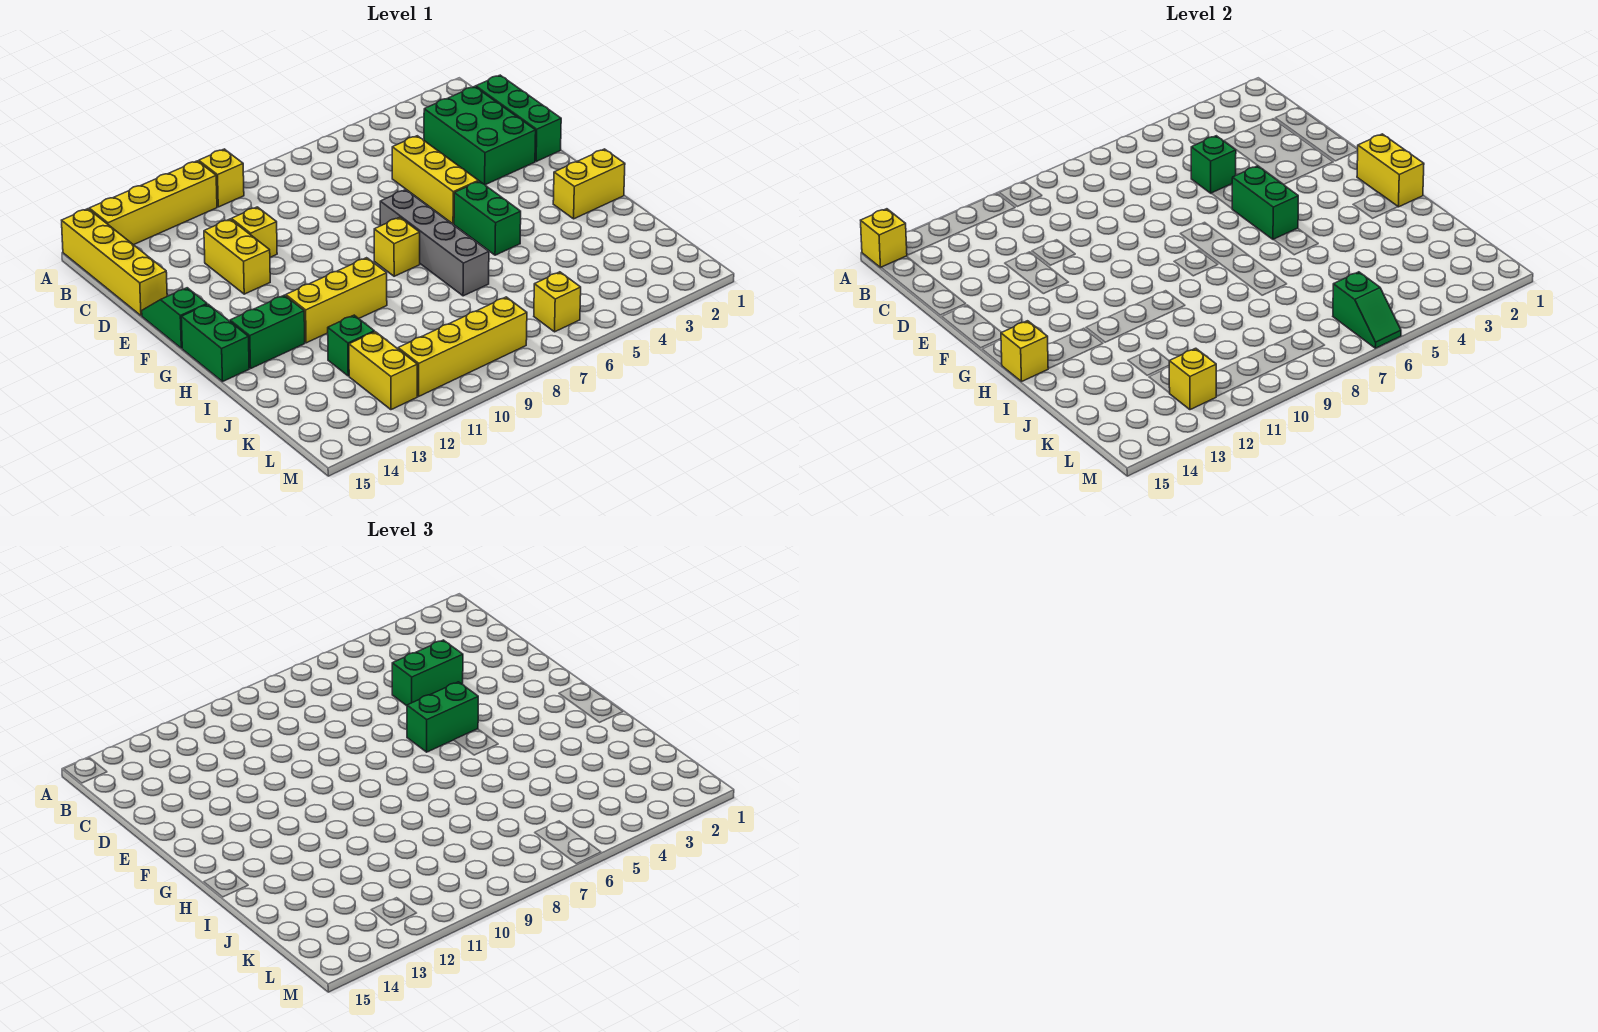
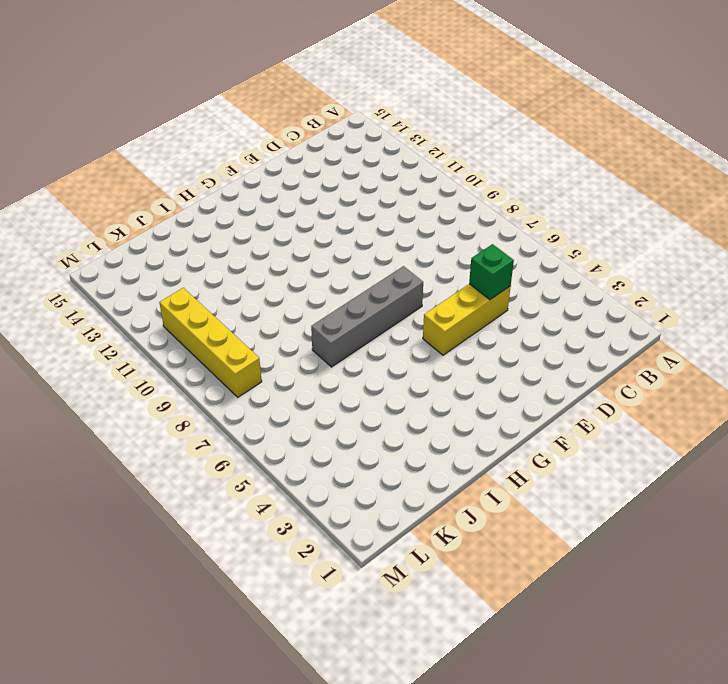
none -> yellow brick A10 level 1
none -> yellow brick A11:A14 level 1
none -> yellow brick A15:D15 level 1

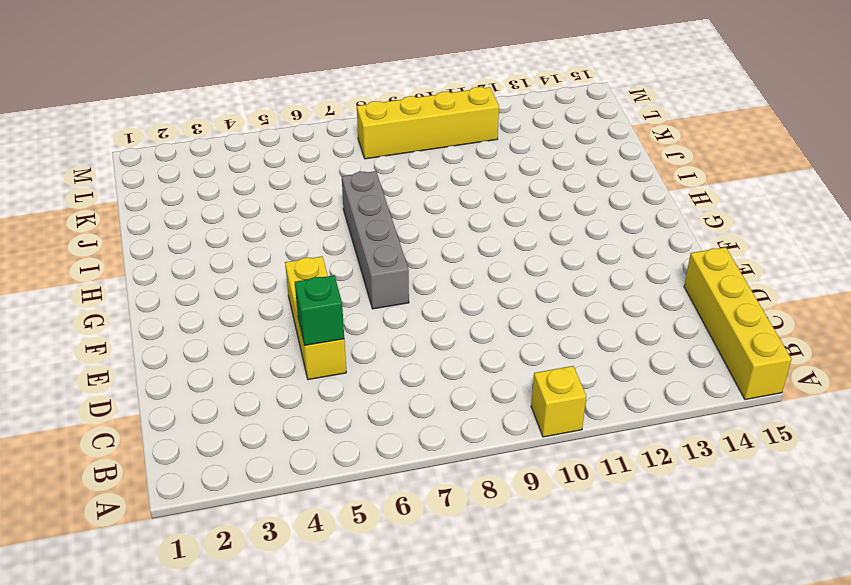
none -> yellow brick A11:A14 level 1
none -> green brick C1:E1 level 1
none -> green brick C2:E3 level 1

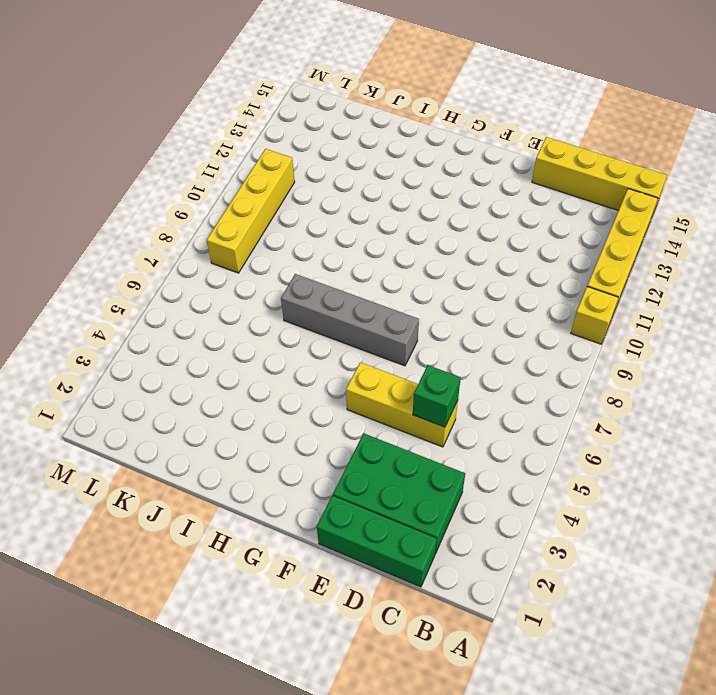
none -> yellow brick D11 level 1
none -> yellow brick D12:E12 level 1
none -> green slope E15:F15 level 1 top F

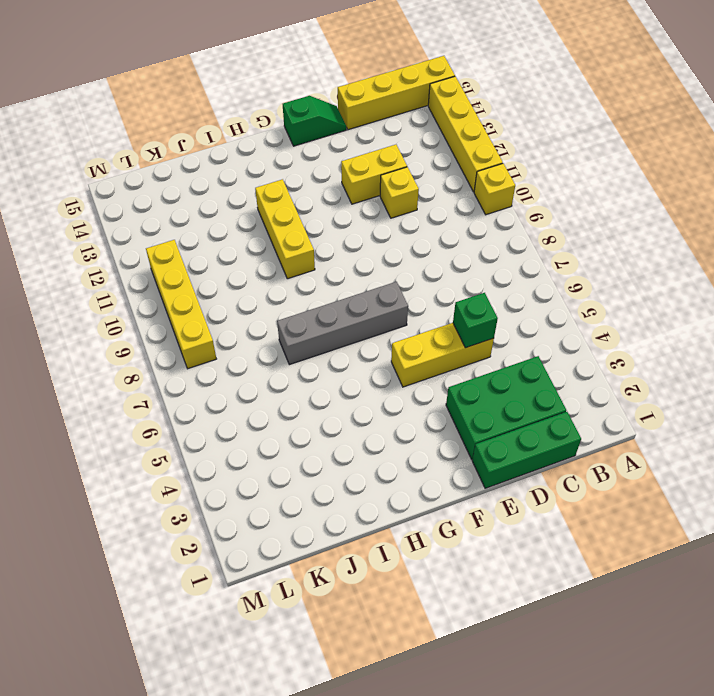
none -> green brick G5:H5 level 1
none -> yellow brick G8 level 1
none -> green brick G15:H15 level 1

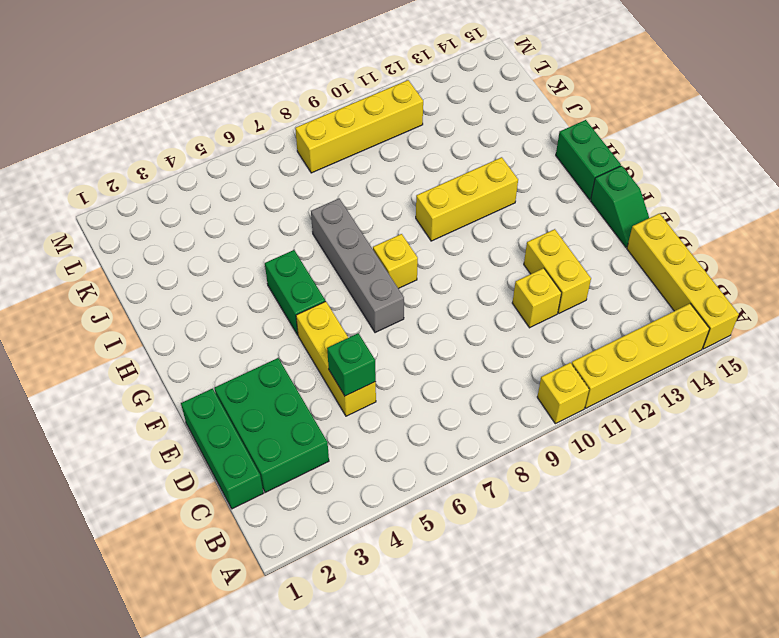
none -> yellow brick H1:H2 level 1
none -> green brick H13:H14 level 1
none -> green brick J12 level 1

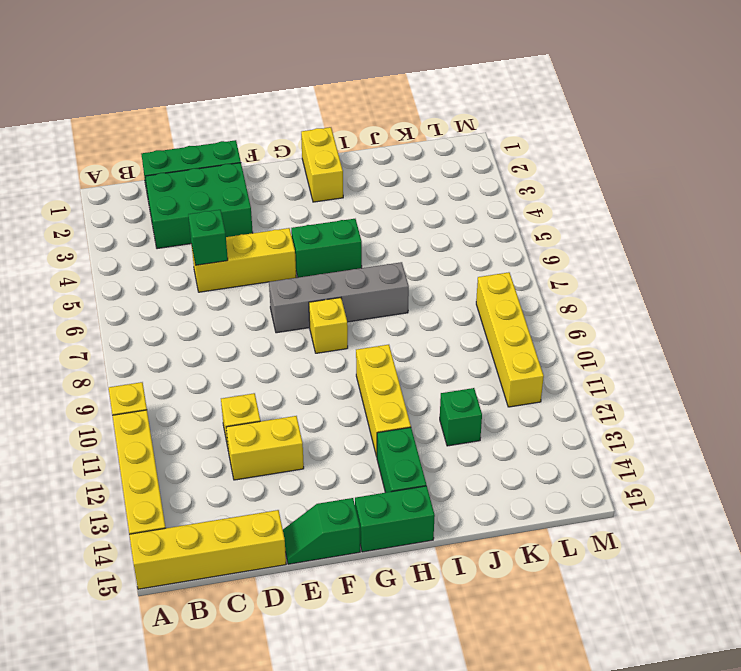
none -> yellow brick K12:L12 level 1
none -> yellow brick L6 level 1
none -> yellow brick A15 level 2

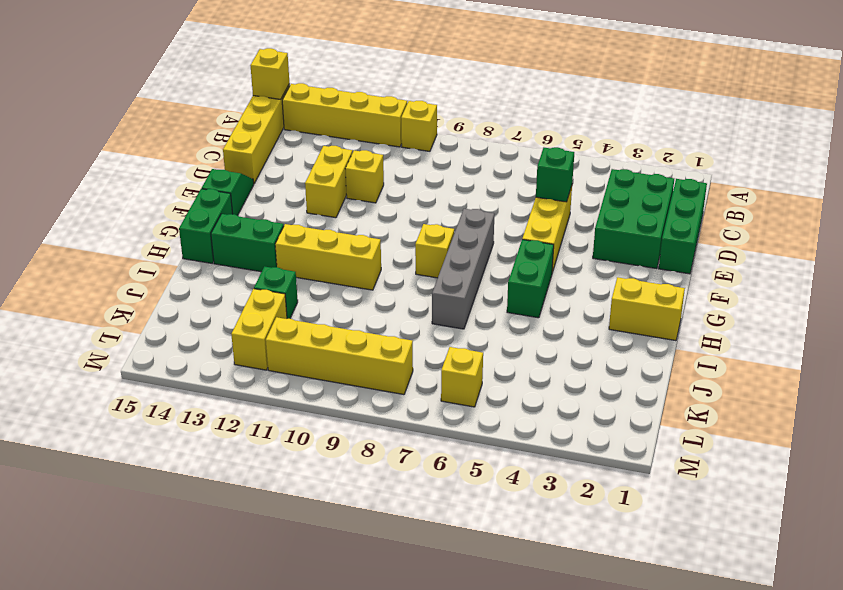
none -> green brick F5:G5 level 2
none -> yellow brick G1:H1 level 2
none -> yellow brick H15 level 2

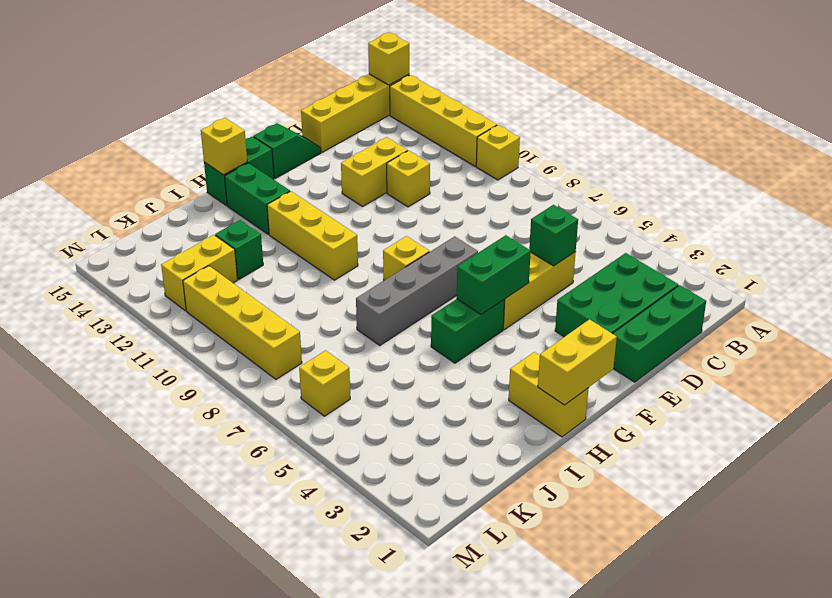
none -> green slope L6:M6 level 2 top L
none -> yellow brick L12 level 2
none -> green brick D4:D5 level 3

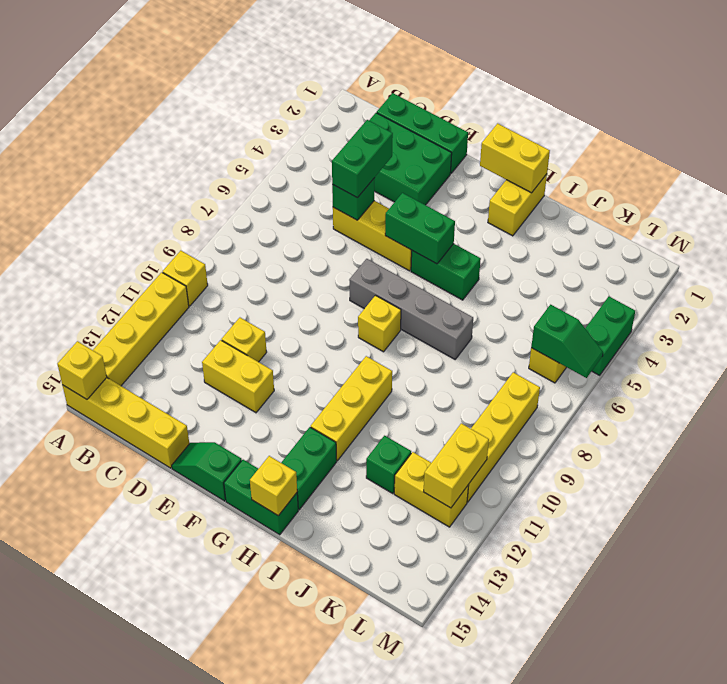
yellow brick L11:L12 level 2 -> yellow brick L12 level 2
green brick M4:M5 level 1 -> green brick F5:F6 level 3

